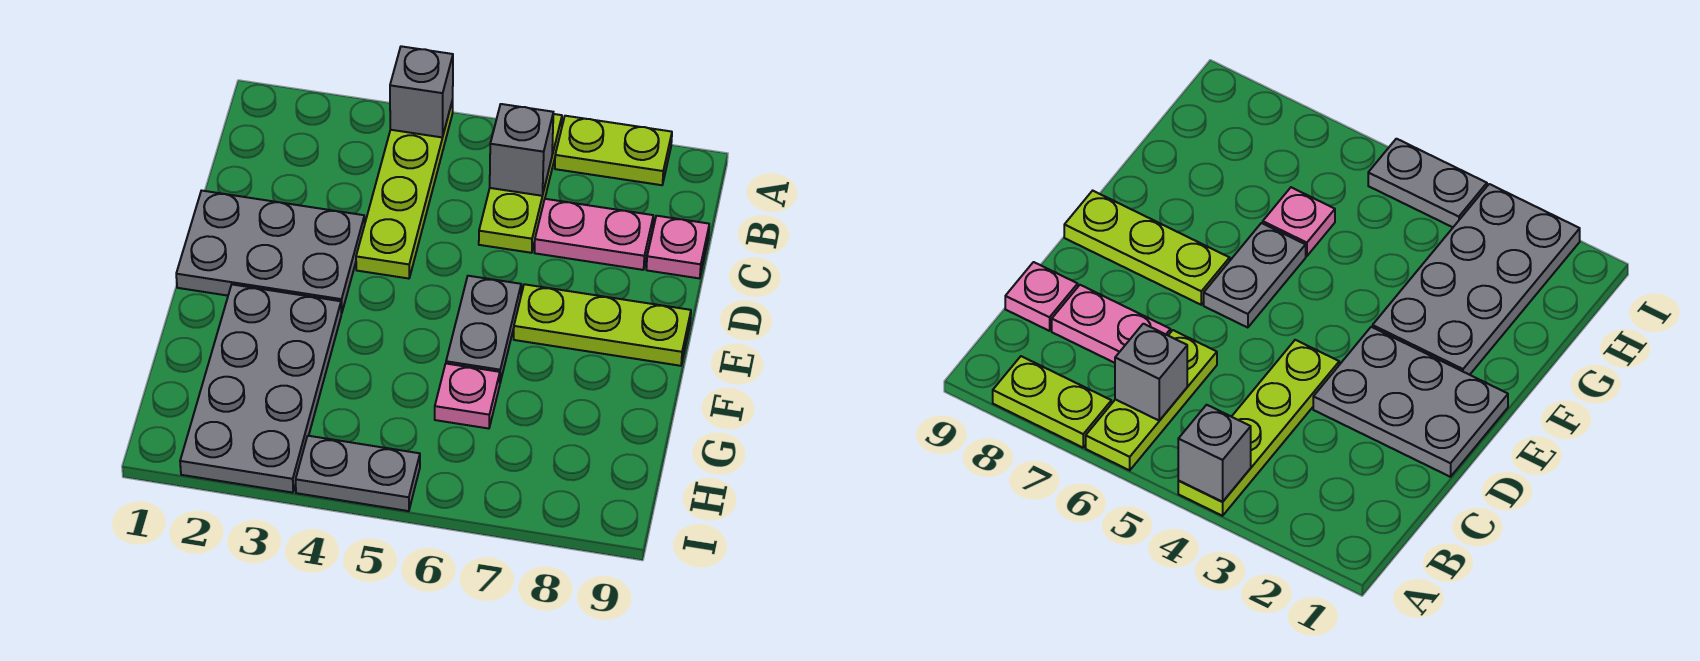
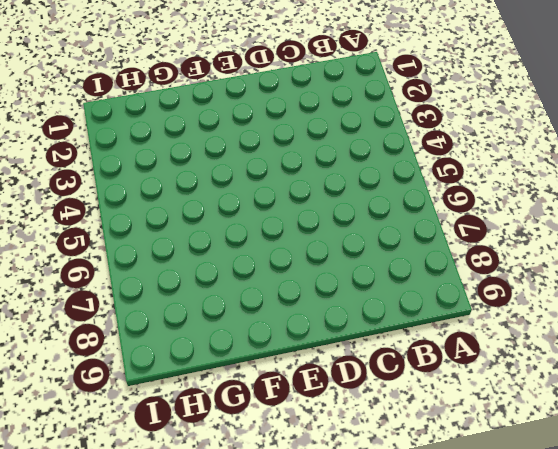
none -> lime plate A4:D4 level 1
none -> lime plate A6:C6 level 1
none -> lime plate A7:A8 level 1

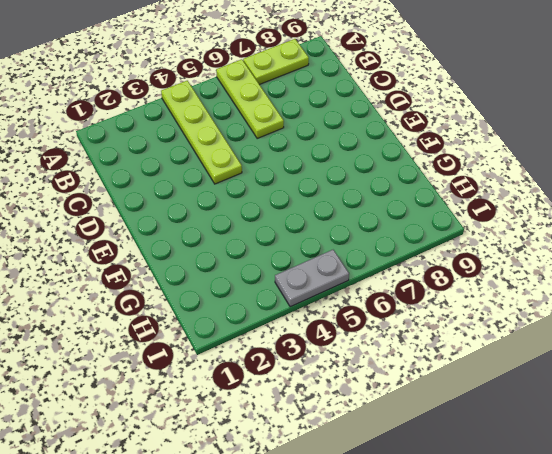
none -> pink plate C7:C8 level 1
none -> pink plate C9 level 1
none -> grey plate D1:E3 level 1

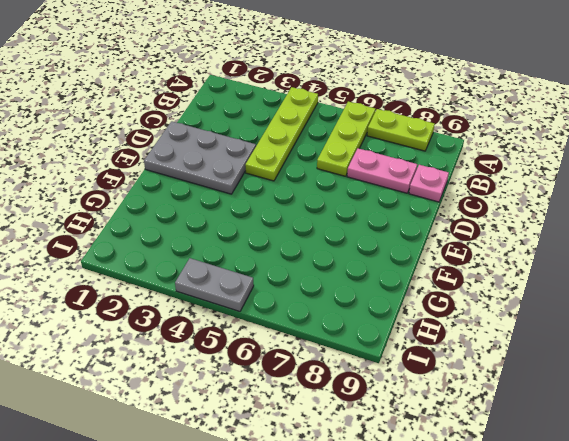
none -> grey plate E6:F6 level 1
none -> lime plate E7:E9 level 1
none -> grey plate F2:I3 level 1

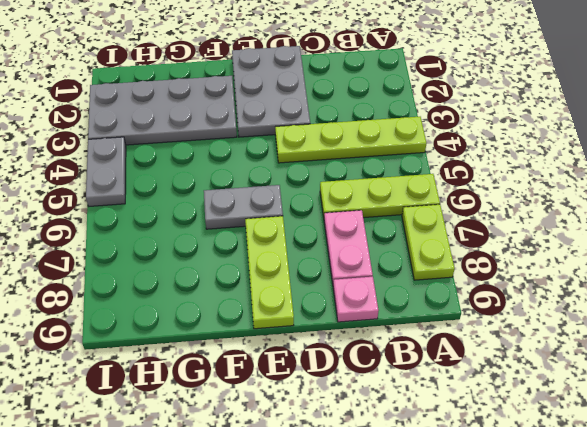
none -> pink plate G6 level 1
none -> grey brick A4 level 2
none -> grey brick B6 level 2

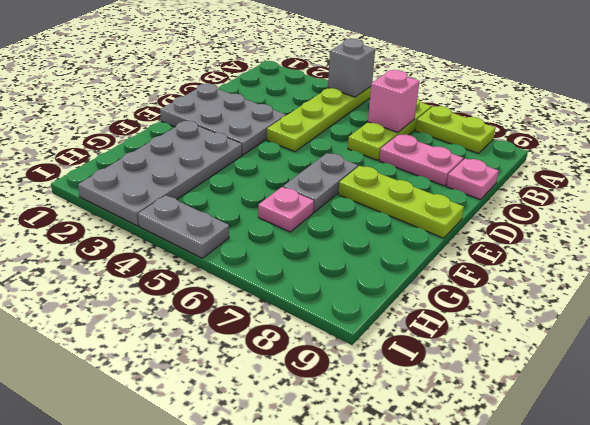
pink brick B6 level 2 -> grey brick B6 level 2

